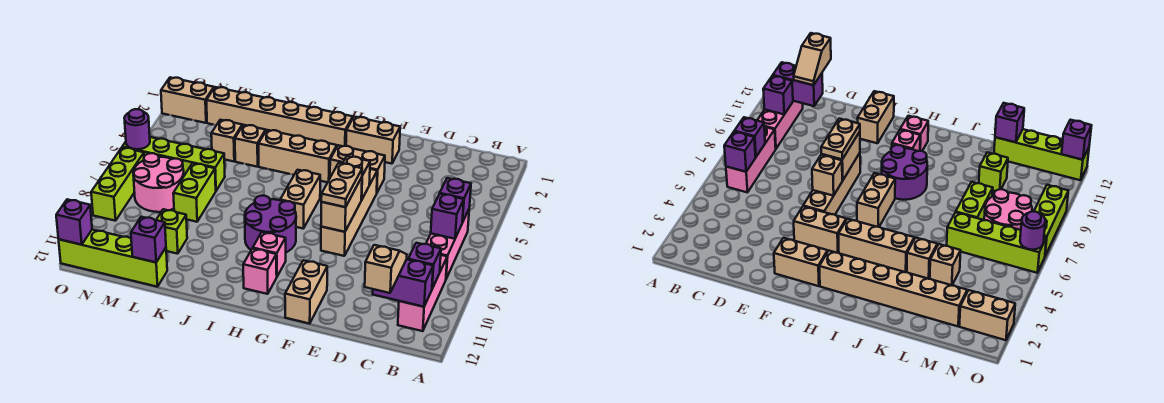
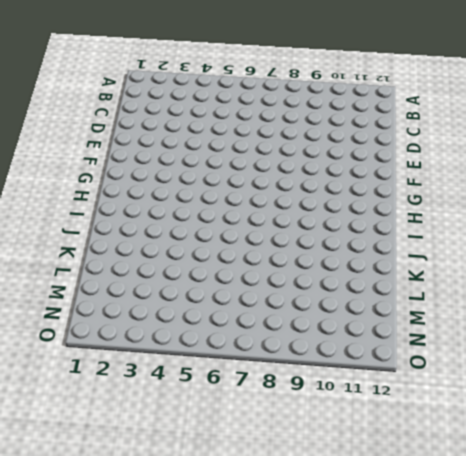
none -> pink brick B6:B8 level 1
none -> pink brick B9:B11 level 1
none -> tan brick F2:G2 level 1
none -> tan brick F4:G4 level 1

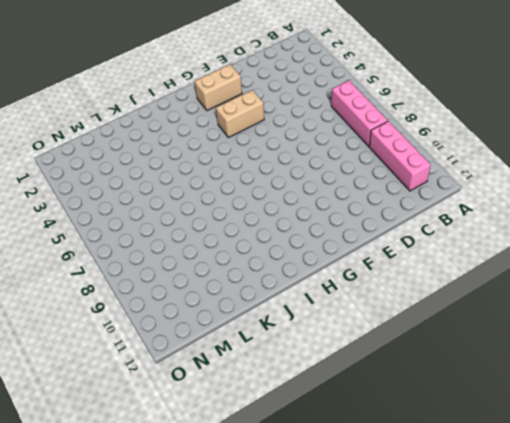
none -> tan brick F5:F8 level 1
none -> tan brick F11:F12 level 1
none -> tan brick H2:M2 level 1
none -> tan brick H4:J4 level 1

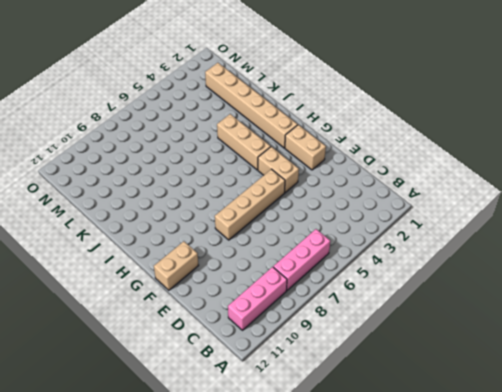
none -> tan brick H6:H7 level 1
none -> purple round brick H8:I9 level 1
none -> pink brick H10 level 1
none -> pink brick H11 level 1

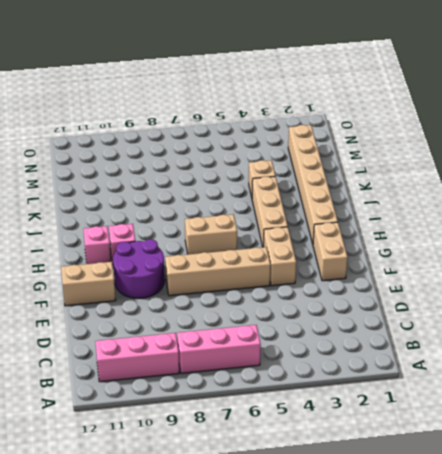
purple round brick F9:G10 level 1 -> purple round brick H8:I9 level 1
none -> tan brick L4 level 1
none -> lime brick L6:O6 level 1
none -> lime brick L7:L8 level 1
none -> lime brick L10 level 1

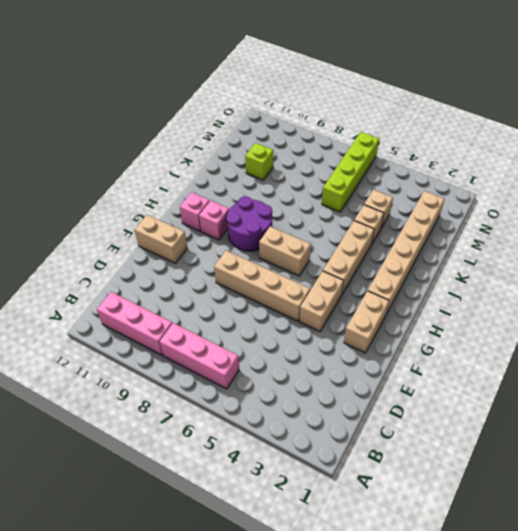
none -> lime brick L7:L8 level 1
none -> lime brick L12:O12 level 1
none -> pink round brick M7:N8 level 1
none -> tan brick N2:O2 level 1

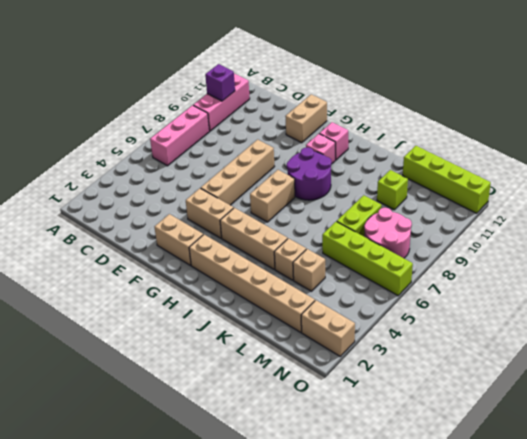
none -> lime brick O7:O9 level 1
none -> purple brick B6 level 2
none -> purple brick B7 level 2
none -> purple brick B11:C11 level 2

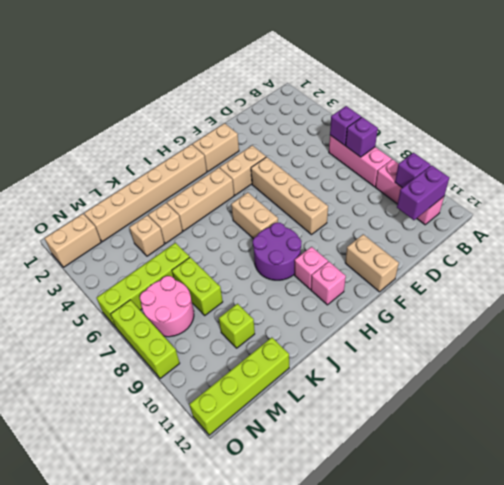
none -> tan brick F6 level 2
none -> tan brick F7:F8 level 2
none -> purple brick L12 level 2
none -> purple round brick O6 level 2

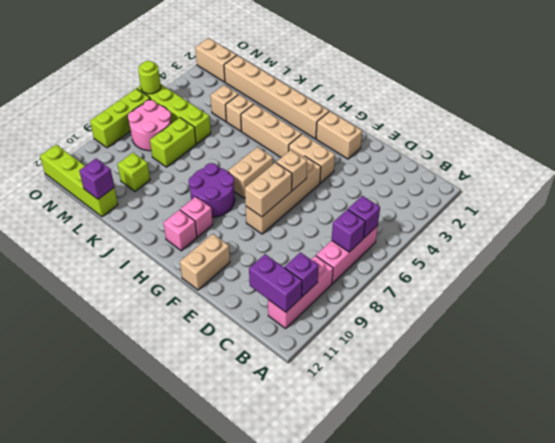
lime round brick O6 level 2 -> purple round brick O6 level 2
none -> purple brick O12 level 2
none -> tan slope C11:C12 level 3 top 12
none -> tan plate F7:F8 level 3

